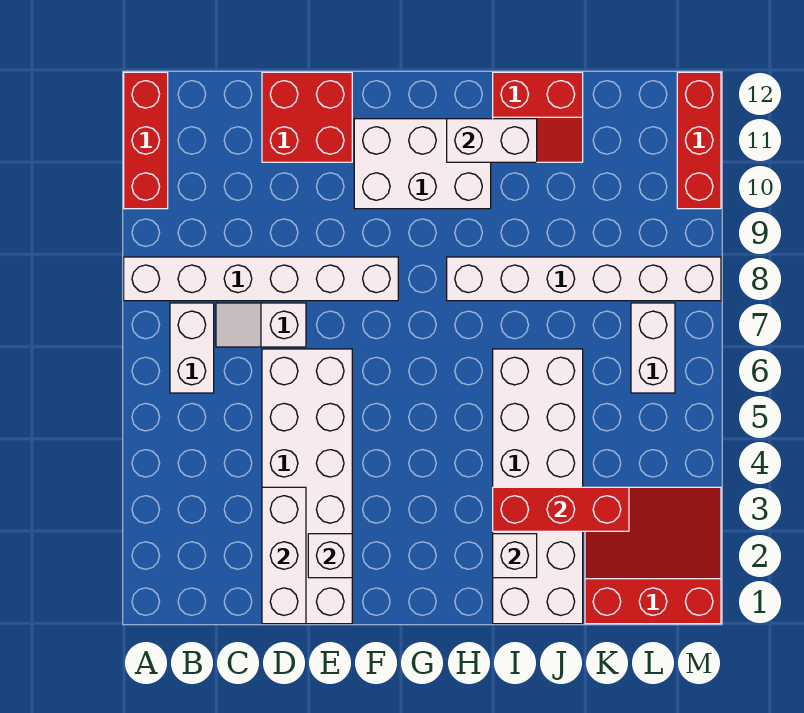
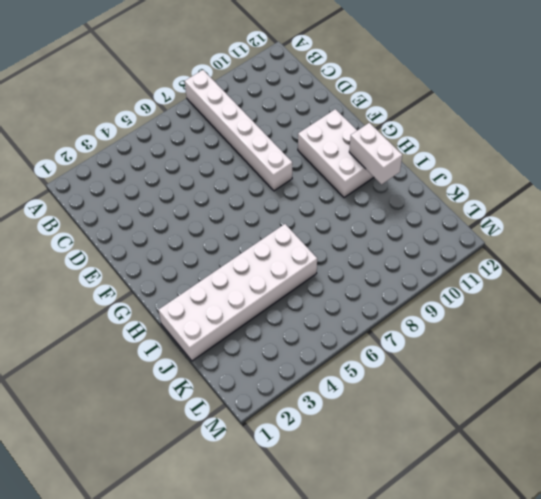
none -> red brick A10:A12 level 1
none -> white brick B6:B7 level 1
none -> white slope C7:D7 level 1 top D

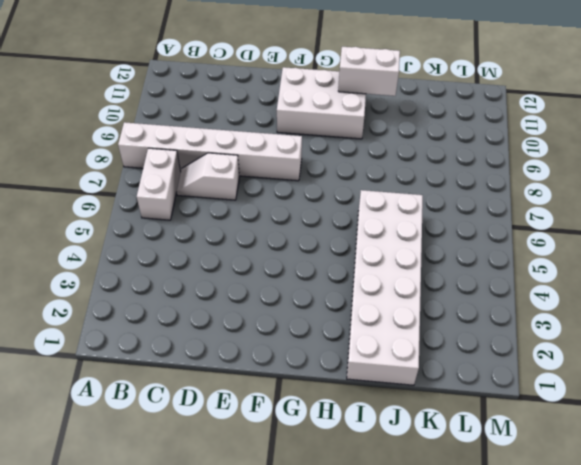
none -> red brick A10:A12 level 1
none -> white brick D1:E6 level 1
none -> red brick D11:E12 level 1

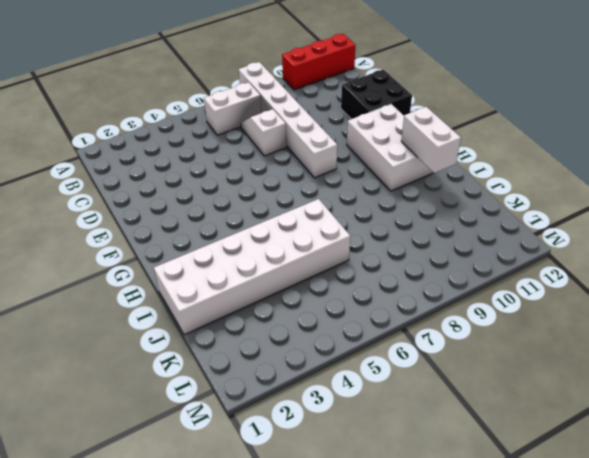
black brick D11:E12 level 1 -> red brick D11:E12 level 1
none -> white brick D1:E6 level 1
none -> white brick H8:M8 level 1
none -> red slope I11:J12 level 1 top 12

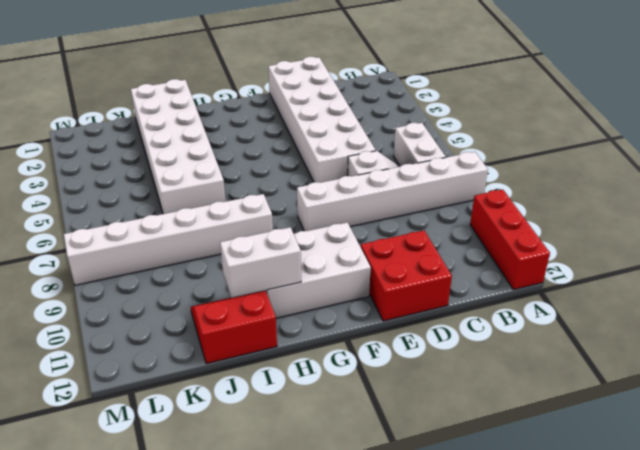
none -> red slope K1:M3 level 1 top 1
none -> white brick L6:L7 level 1
none -> red brick M10:M12 level 1

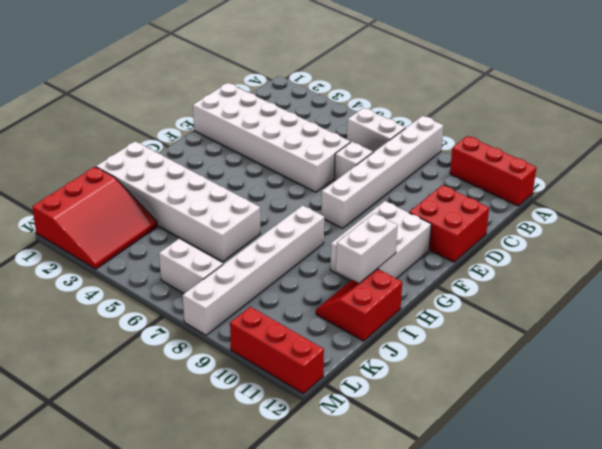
none -> white brick D1:D3 level 2
none -> white brick E2 level 2
none -> white brick I2 level 2

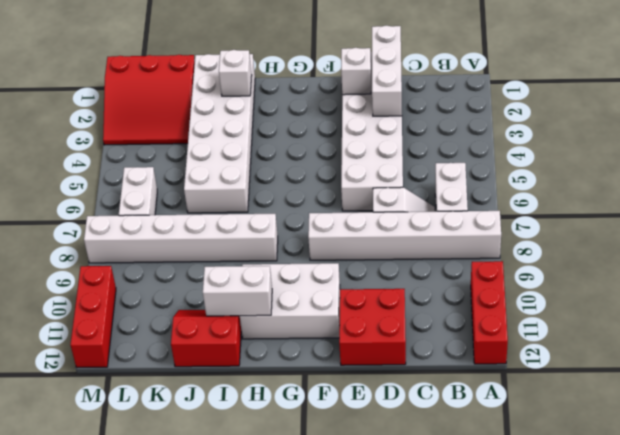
none -> red brick I3:K3 level 2

